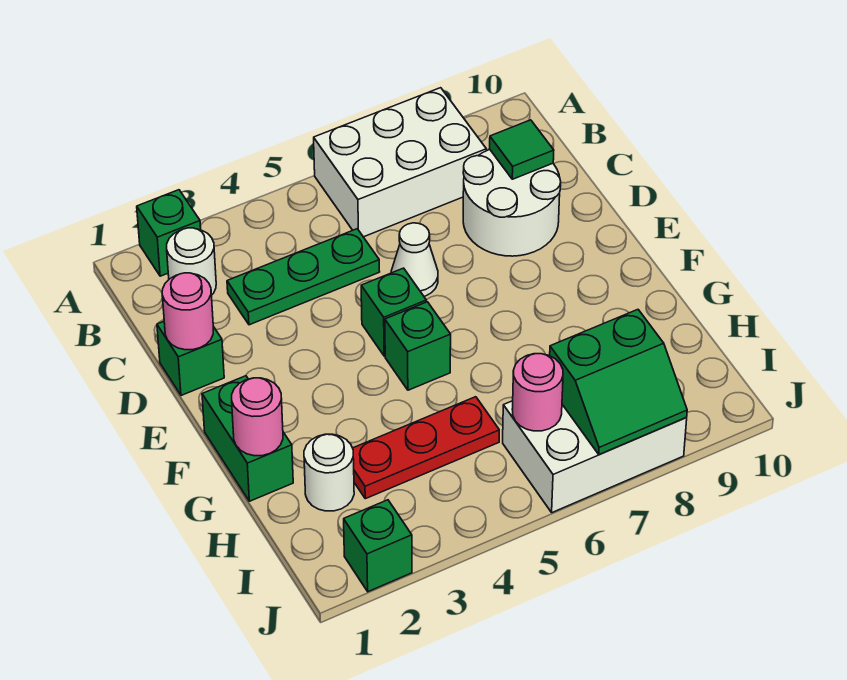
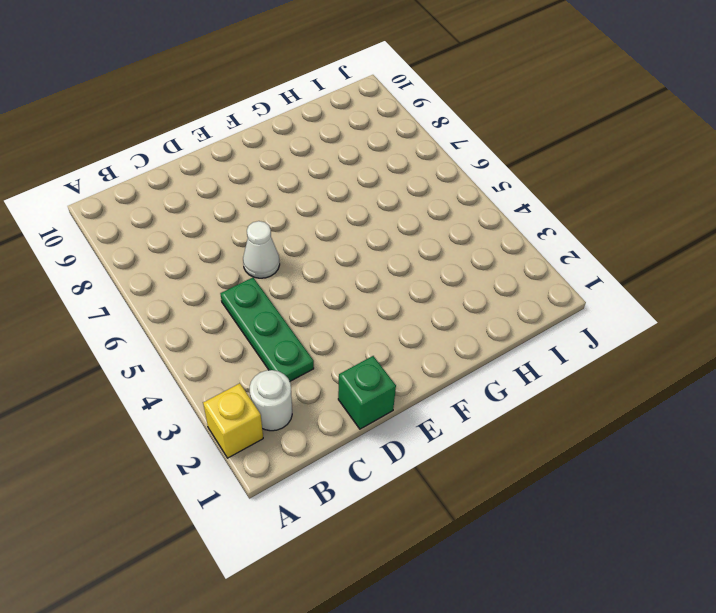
yellow brick A2 level 1 -> green brick A2 level 1
none -> white brick A6:B8 level 1
none -> white round brick C8:D9 level 1
none -> green brick E5 level 1

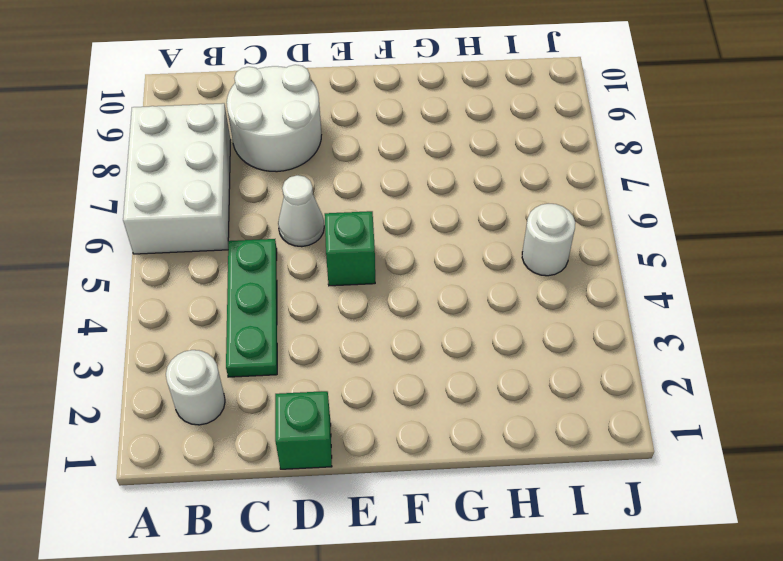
white round brick I5 level 1 -> white round brick H2 level 1
none -> green brick A2 level 1
none -> green brick F1:G1 level 1
none -> green brick F5 level 1

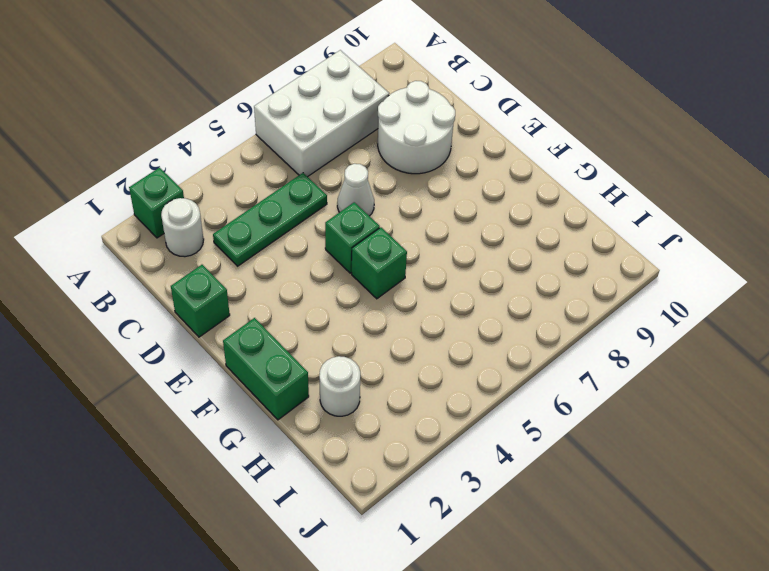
none -> red plate H3:H5 level 1
none -> white brick I6:J8 level 1
none -> green brick J2 level 1

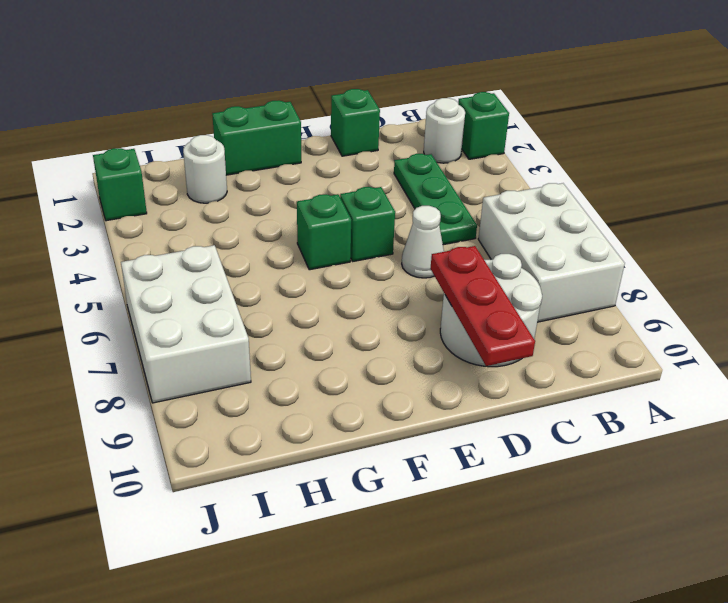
red plate D8:D10 level 2 -> red plate H3:H5 level 1
none -> green tile C9 level 2
none -> pink round brick D1 level 2
none -> pink round brick G1 level 2

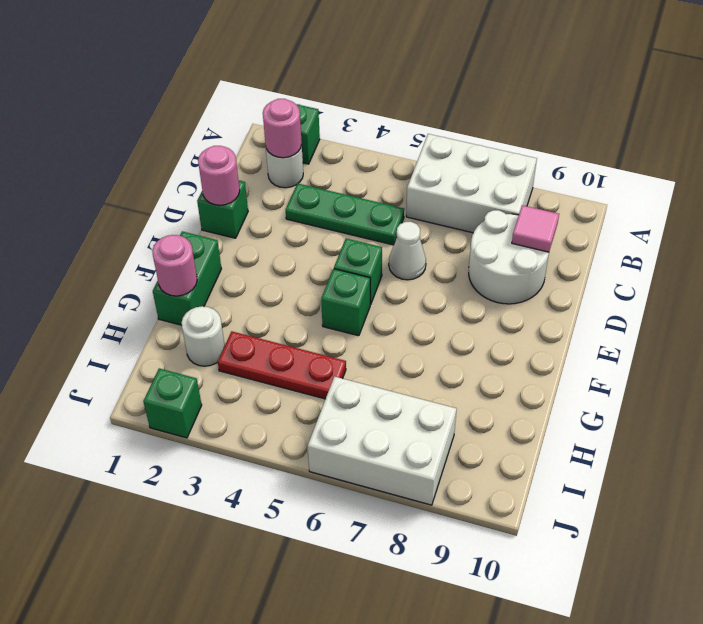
pink round brick B2 level 2 -> pink round brick I6 level 2
pink tile C9 level 2 -> green tile C9 level 2
none -> green slope I7:J8 level 2 top I

